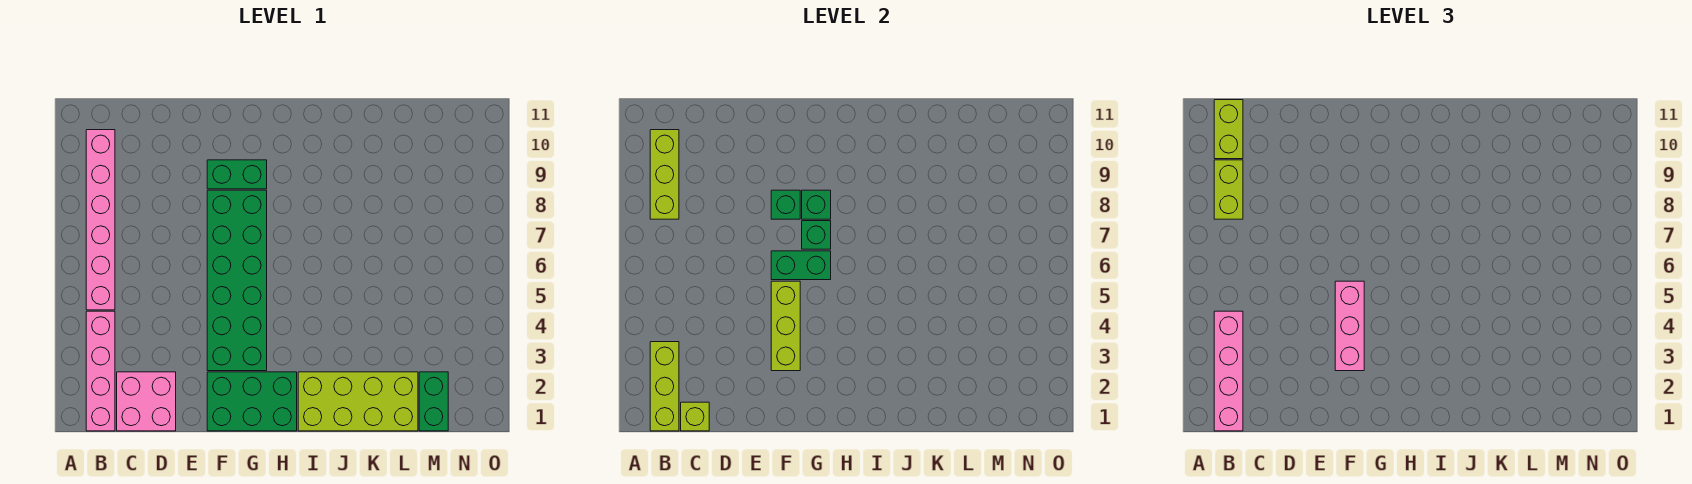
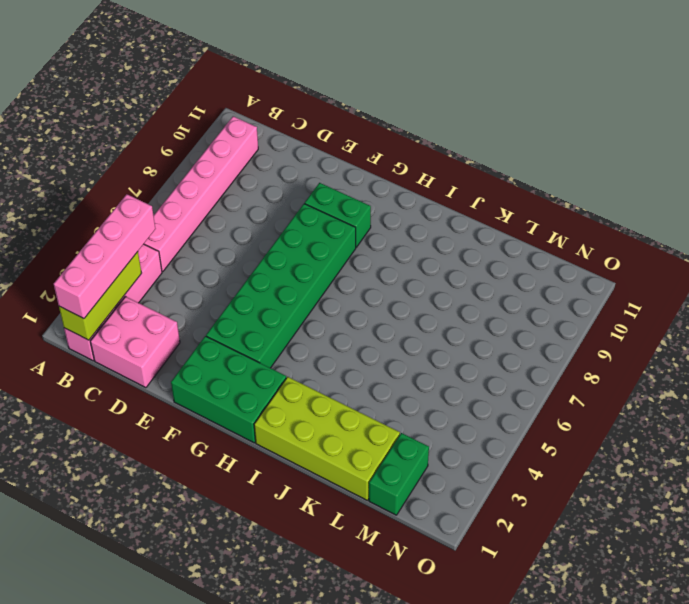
none -> lime brick B8:B10 level 2
none -> lime brick C1 level 2
none -> lime brick F3:F5 level 2

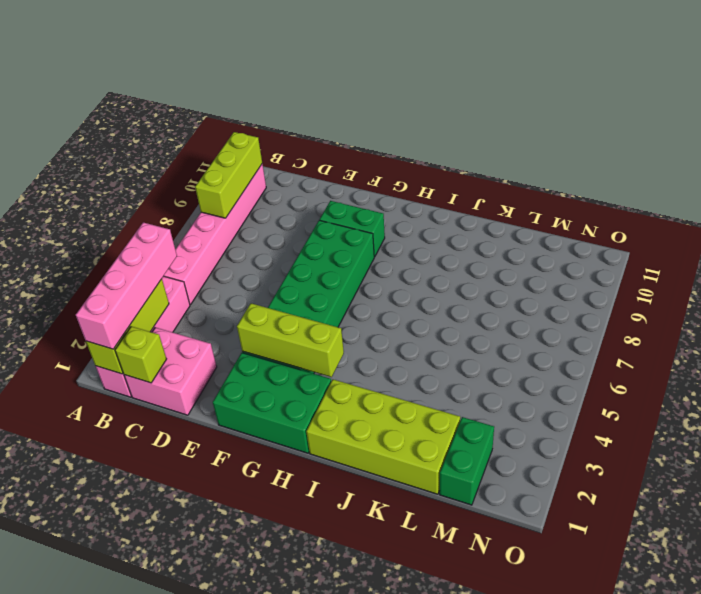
lime brick F3:H3 level 2 -> lime brick F3:F5 level 2
none -> green brick F6:G6 level 2
none -> green brick F8 level 2
none -> green brick G7 level 2

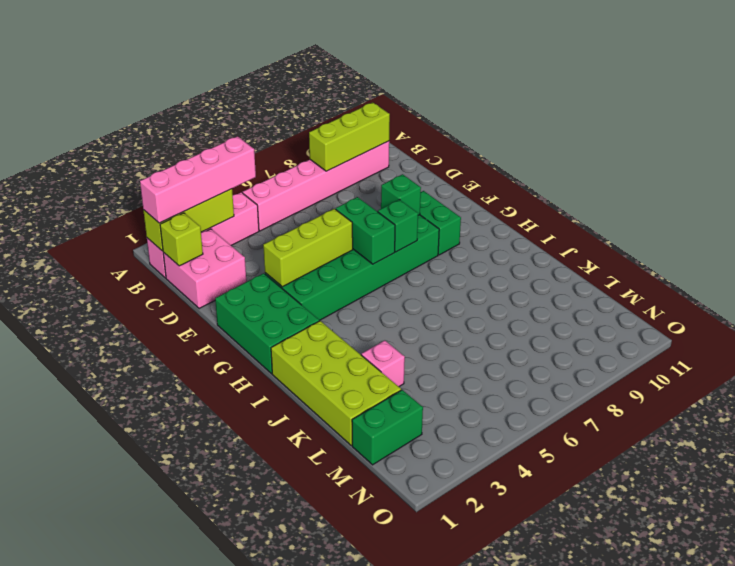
pink brick K3 level 1 -> none
none -> green brick G8 level 2
none -> lime brick B8:B9 level 3
none -> lime brick B10:B11 level 3

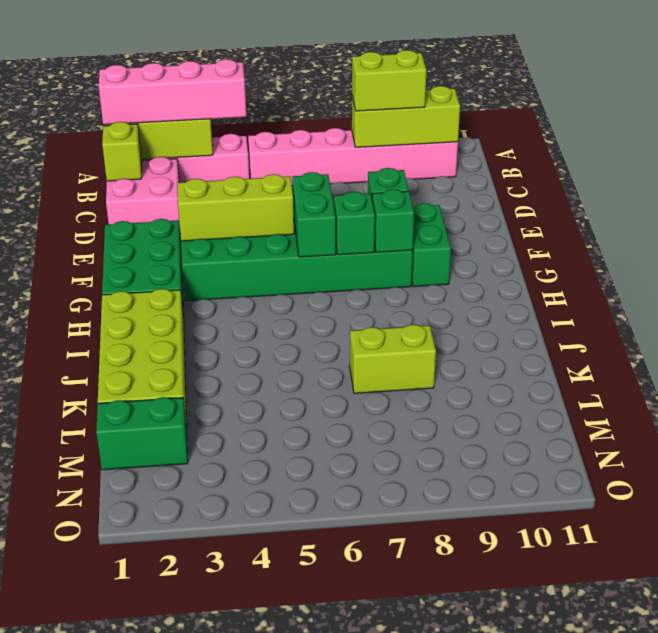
lime brick K7:K8 level 1 -> lime brick B10:B11 level 3
none -> pink brick F3:F5 level 3

